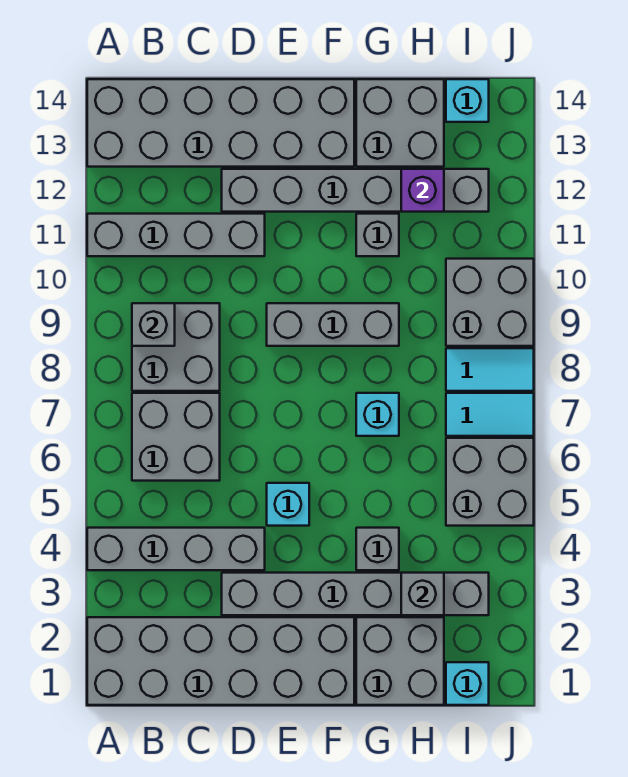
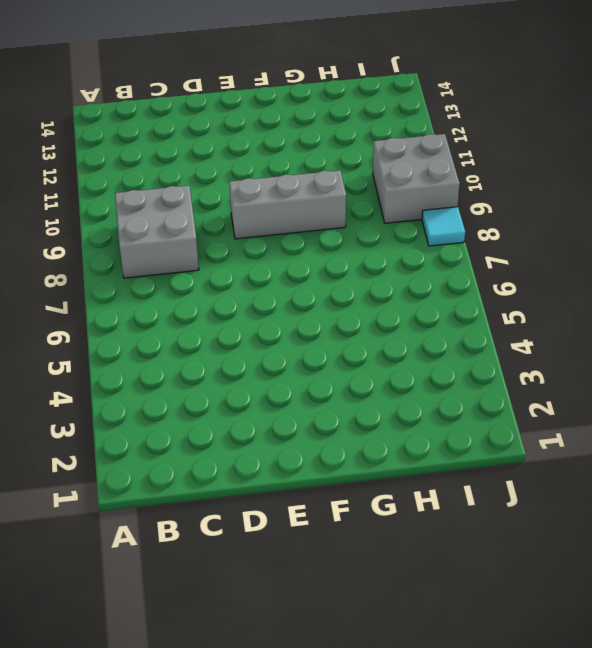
cyan tile J8 level 1 -> cyan tile I8:J8 level 1
none -> grey brick A1:F2 level 1
none -> grey brick A4:D4 level 1
none -> grey brick A11:D11 level 1

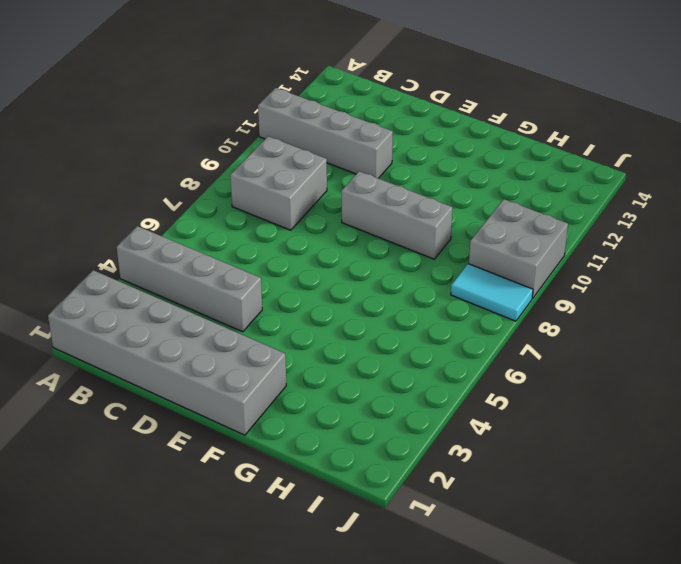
none -> grey brick A13:F14 level 1
none -> grey brick B6:C7 level 1
none -> grey brick D3:I3 level 1

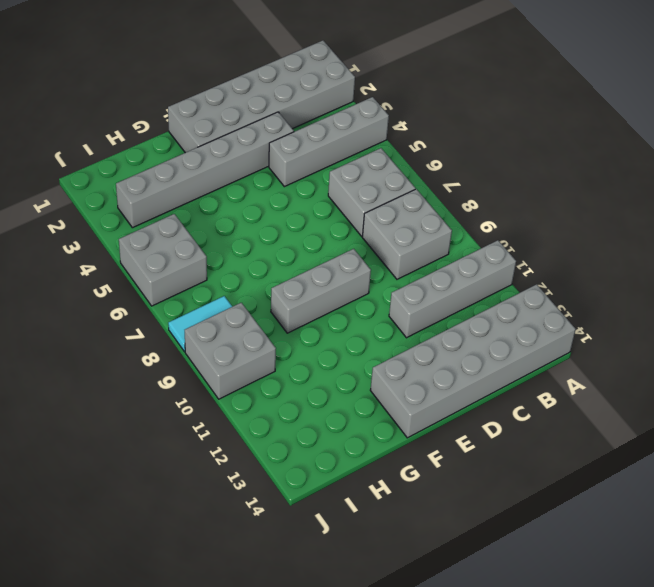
none -> grey brick D12:I12 level 1
none -> cyan brick E5 level 1
none -> grey brick G1:H2 level 1

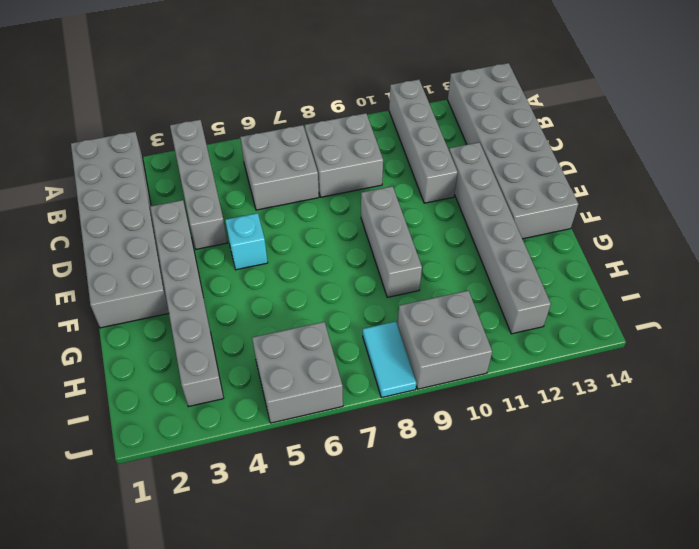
none -> grey brick G1:H2 level 1
none -> grey brick G4 level 1
none -> cyan brick G7 level 1

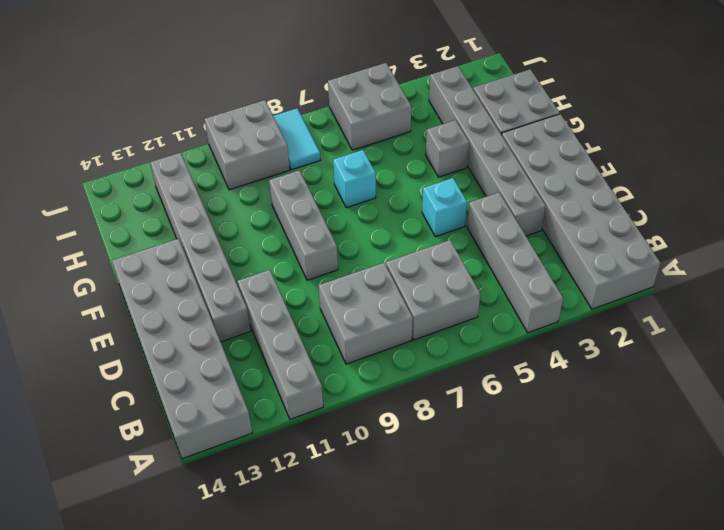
none -> grey brick G11 level 1
none -> grey brick G13:H14 level 1
none -> cyan brick I1 level 1

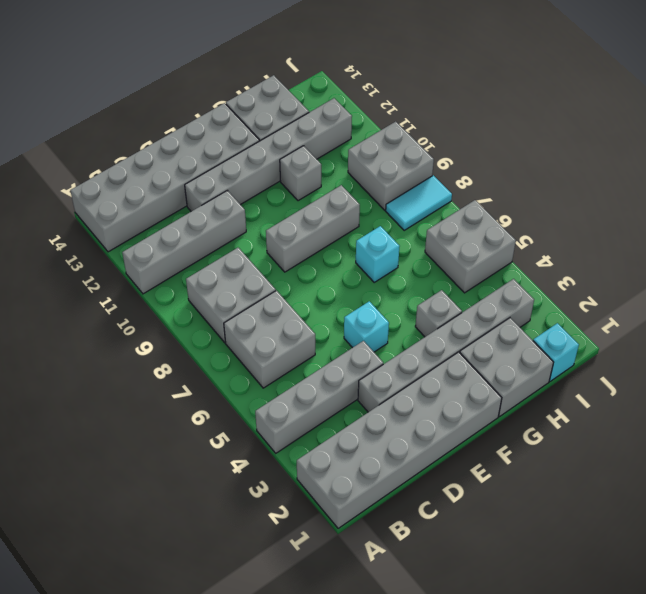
none -> cyan tile I7:J7 level 1
none -> cyan brick I14 level 1
none -> grey brick B9 level 2

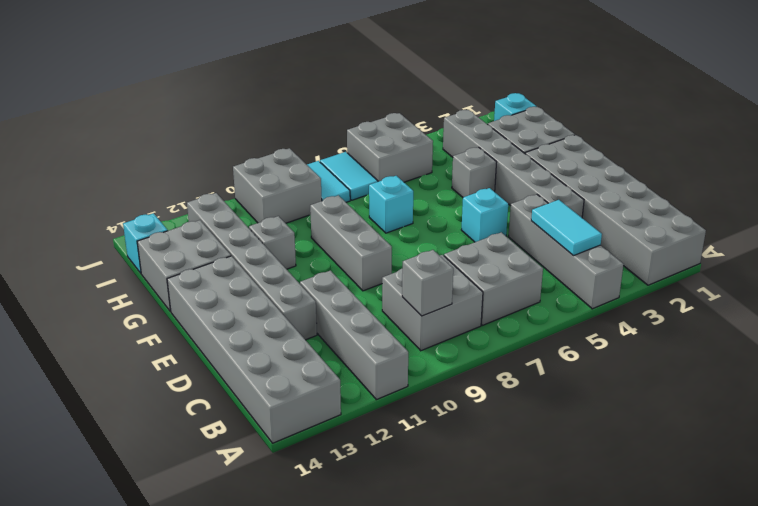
cyan tile B4:C4 level 2 -> none
none -> grey brick H3 level 2
none -> purple brick H12 level 2

